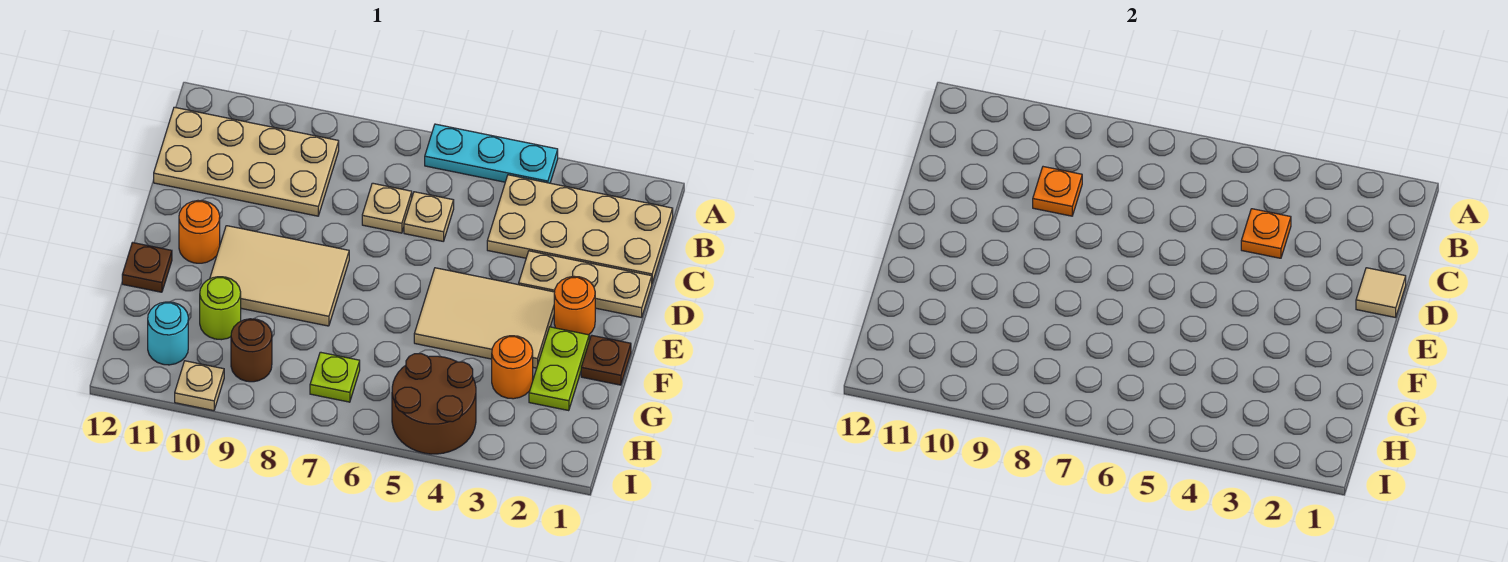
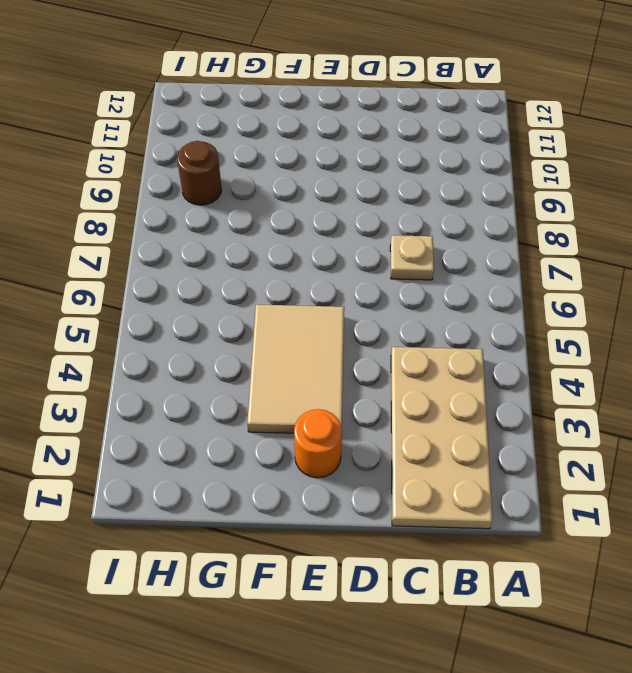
none -> cyan plate A4:A6 level 1
none -> tan plate B9:C12 level 1
none -> tan plate C6 level 1

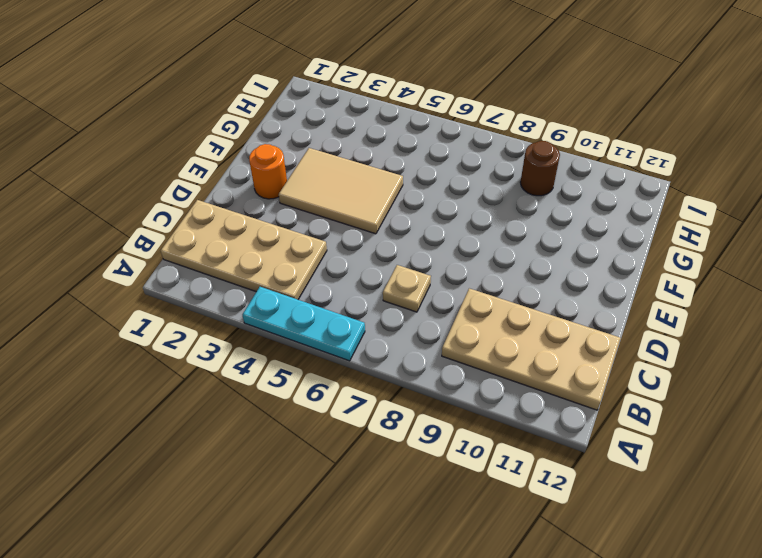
none -> tan plate C6 level 1
none -> tan plate D1:D3 level 1
none -> tan tile E8:F10 level 1

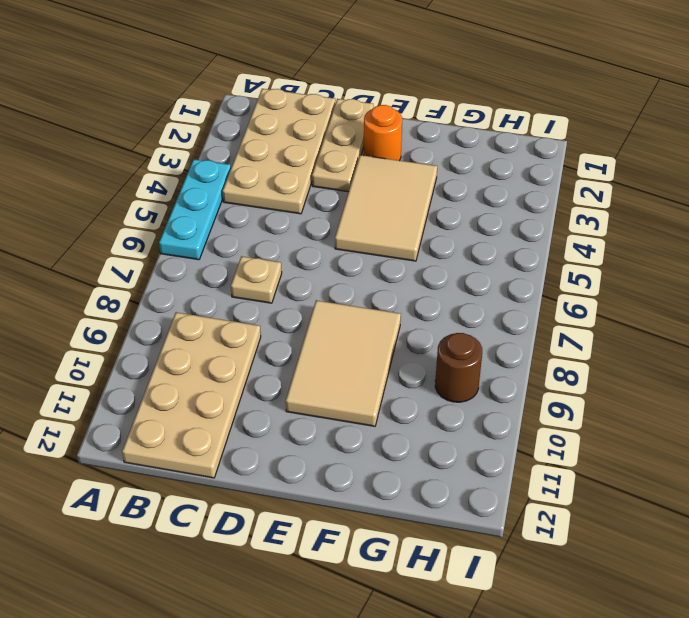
none -> tan plate C6 level 1
none -> orange round brick E11 level 1
none -> brown plate F1 level 1

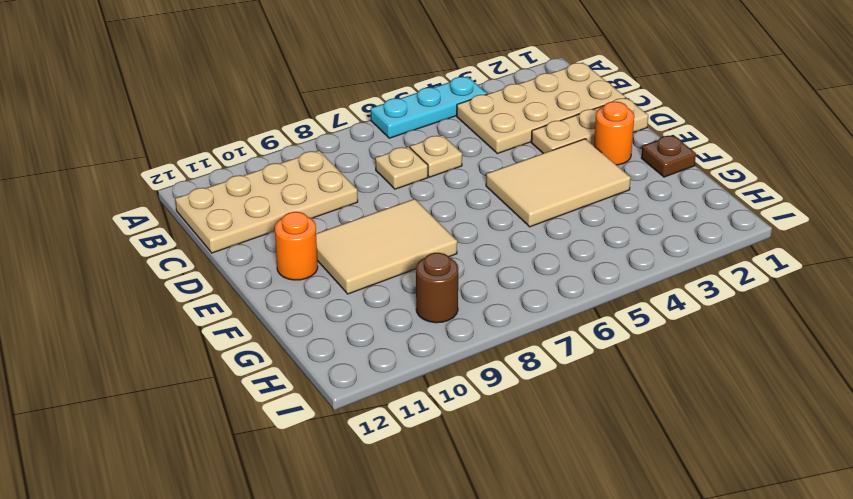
none -> lime plate F2:G2 level 1
none -> brown plate F12 level 1
none -> orange round brick G3 level 1

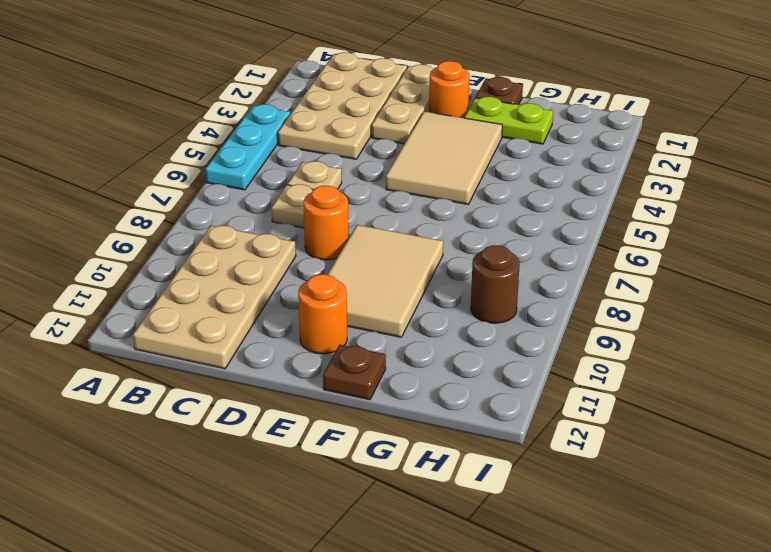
orange round brick D8 level 1 -> orange round brick G3 level 1
none -> lime round brick G10 level 1
none -> brown round brick H4:I5 level 1
none -> lime plate H7 level 1

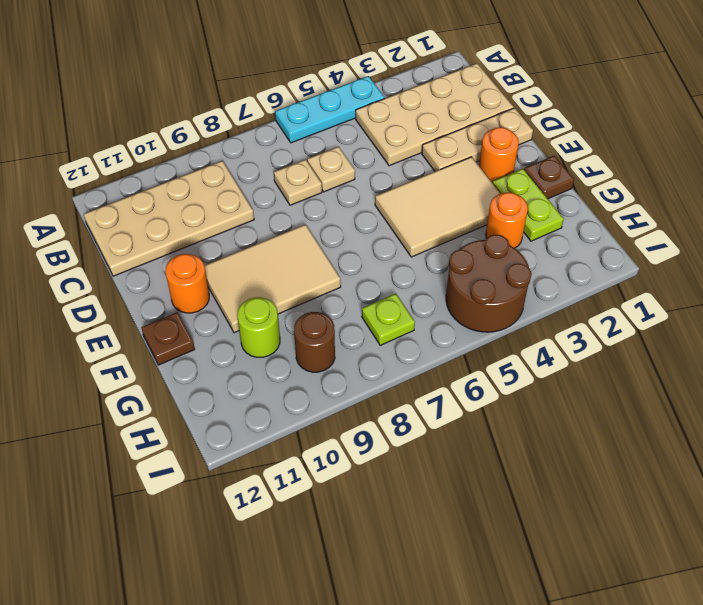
none -> cyan round brick H11 level 1
none -> tan plate I10 level 1
none -> orange plate C4 level 2

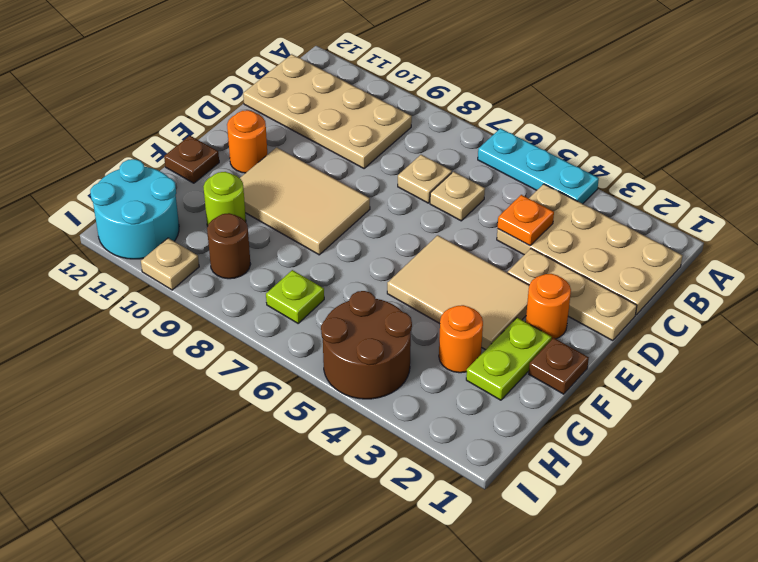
cyan round brick H11:I12 level 1 -> cyan round brick H11 level 1
none -> orange plate C9 level 2
none -> tan tile D1 level 2

